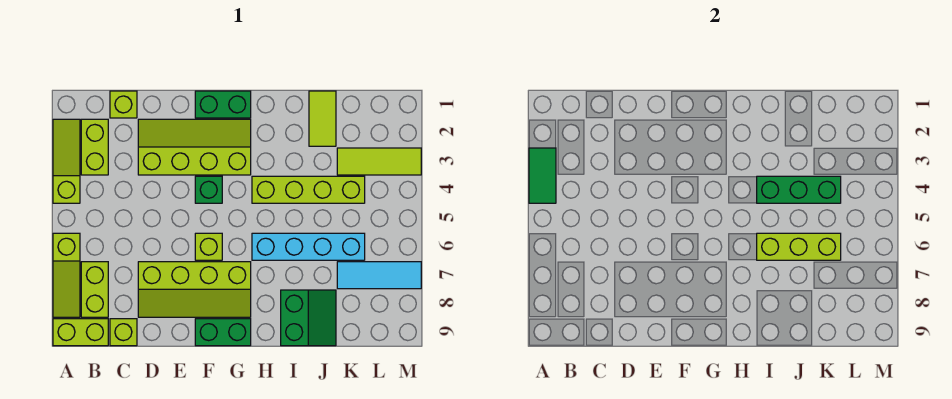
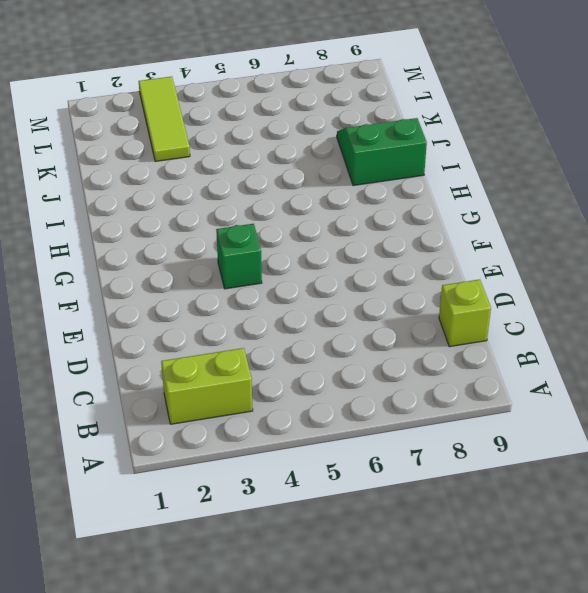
none -> lime slope A2:A4 level 1 top 4
none -> lime slope A6:A8 level 1 top 6
none -> lime brick A9:B9 level 1

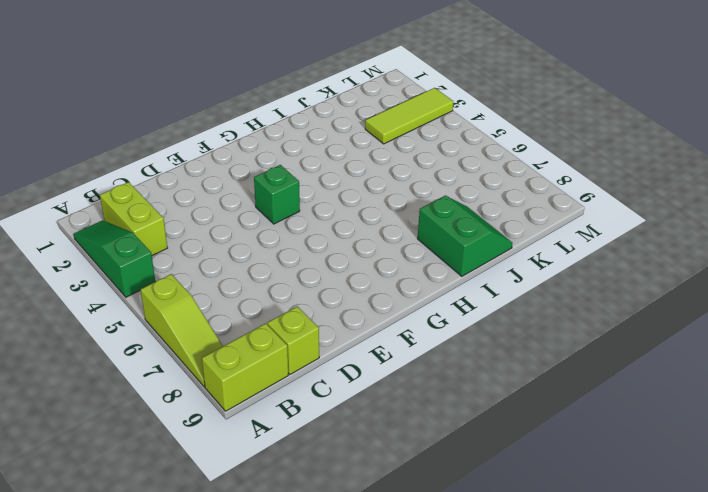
green slope A2:A4 level 1 top 4 -> lime slope A2:A4 level 1 top 4
none -> lime brick B7:B8 level 1
none -> lime brick C1 level 1
none -> lime slope D2:G3 level 1 top 3

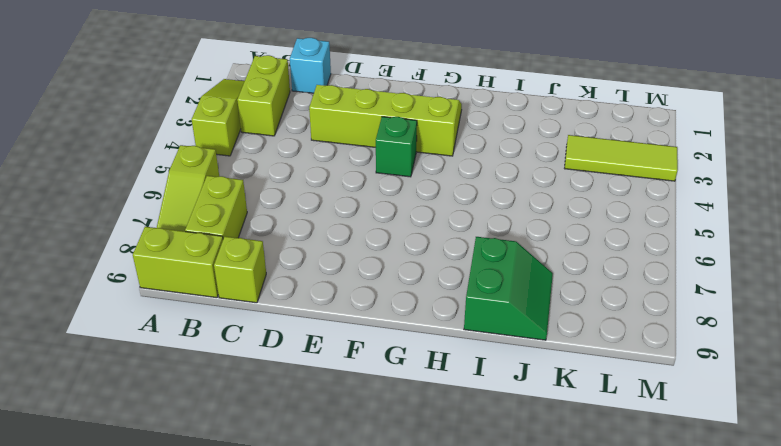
cyan brick C1 level 1 -> lime brick C1 level 1
none -> lime slope D7:G8 level 1 top 7
none -> green brick F1:G1 level 1
none -> lime brick F6 level 1

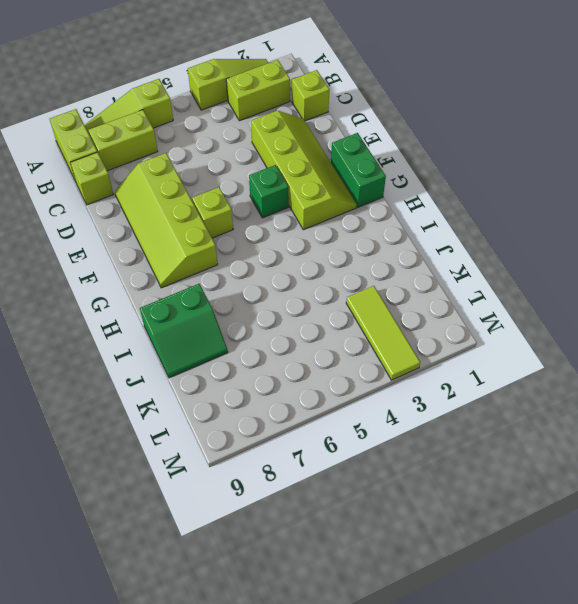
none -> green brick F9:G9 level 1
none -> lime brick H4:K4 level 1
none -> cyan brick H6:K6 level 1

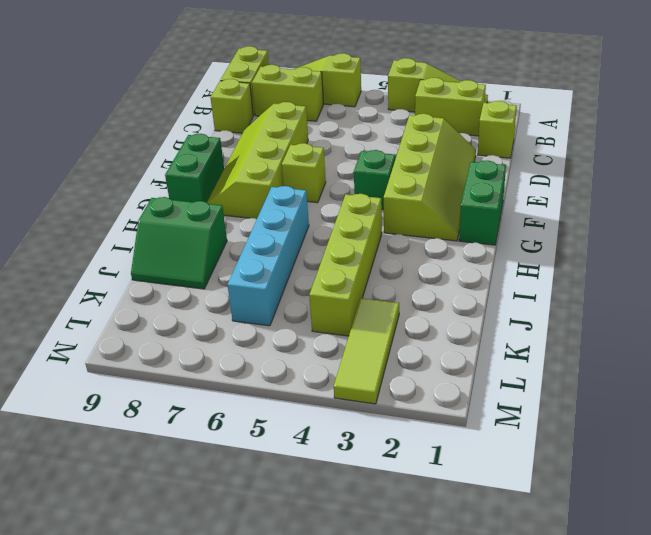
none -> lime tile J1:J2 level 1
none -> cyan tile K7:M7 level 1
none -> green tile A3:A4 level 2

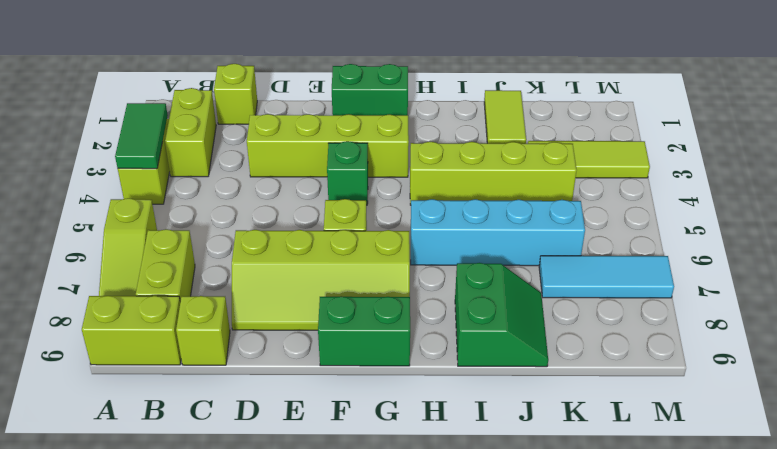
none -> green brick I4:K4 level 2
none -> lime brick I6:K6 level 2

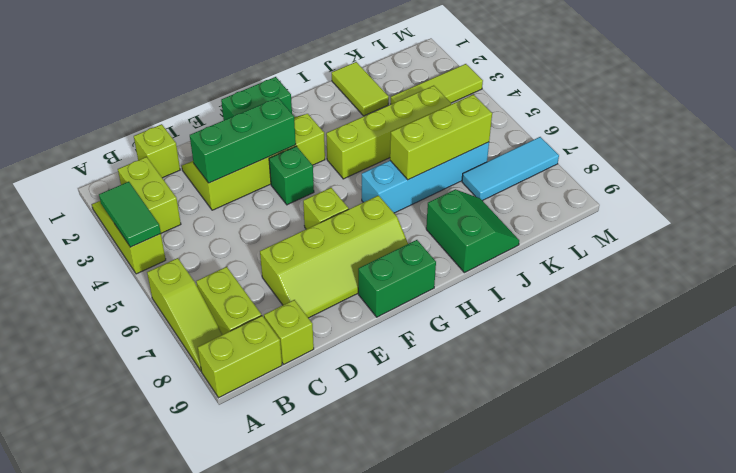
green brick D3:F3 level 2 -> green brick I4:K4 level 2

